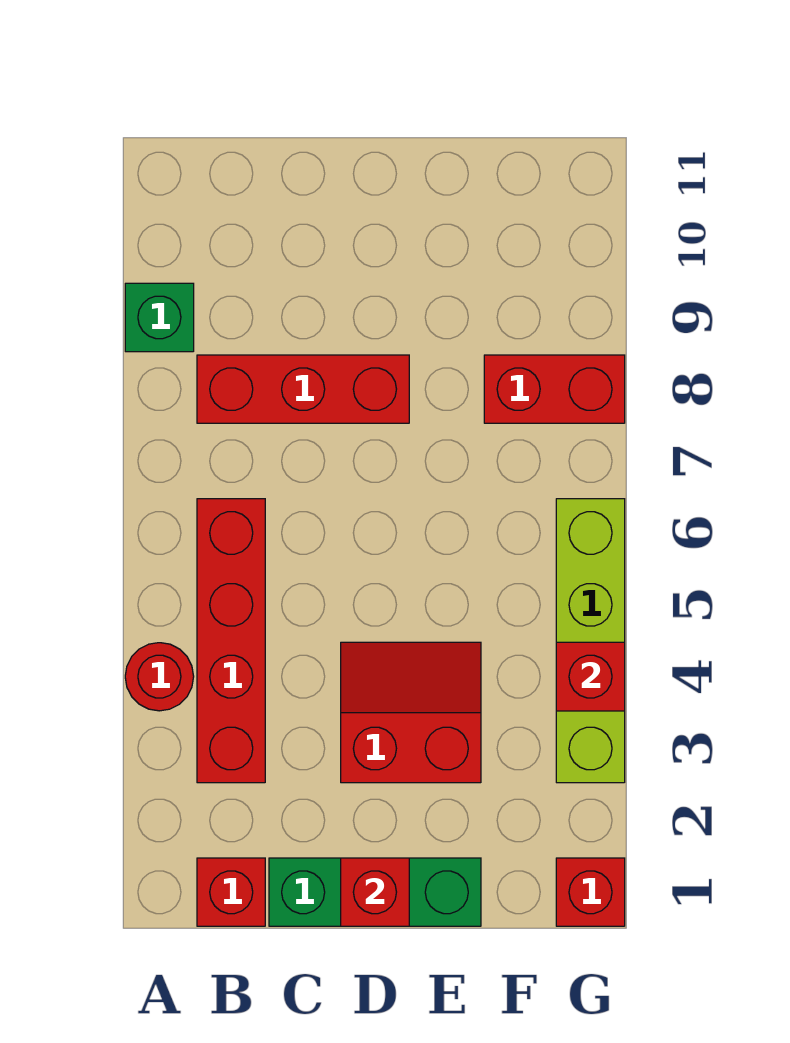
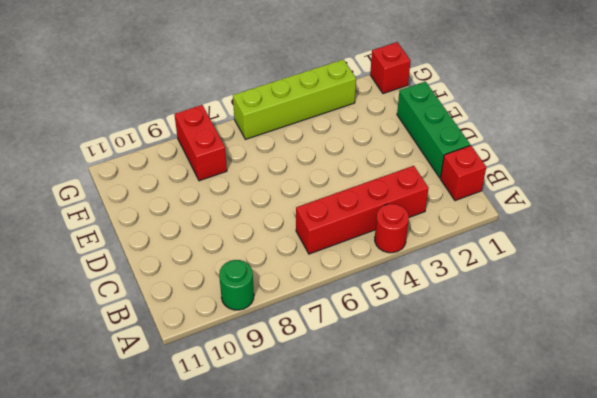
green round brick A9 level 1 -> green brick A9 level 1
none -> red brick B8:D8 level 1
none -> red slope D3:E4 level 1 top 3
none -> red brick D1 level 2

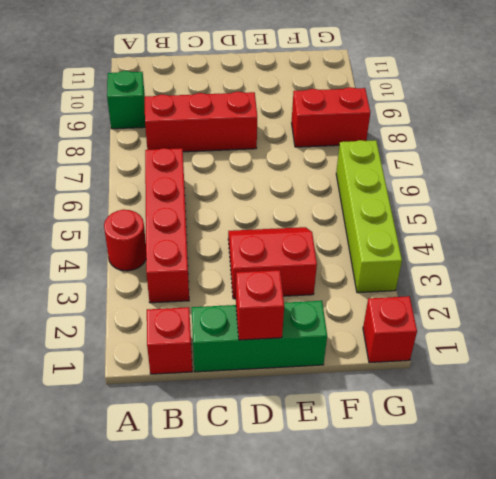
none -> red brick G4 level 2

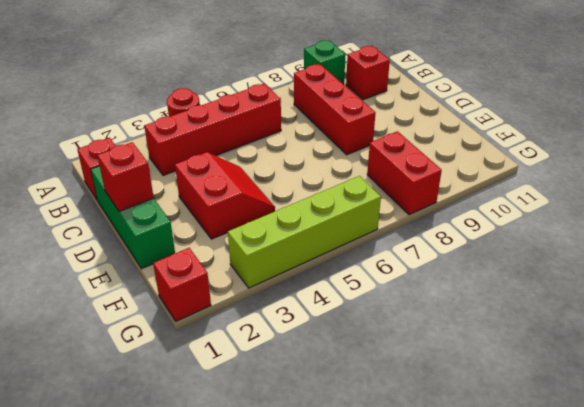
red brick B10 level 1 -> red brick G4 level 2

